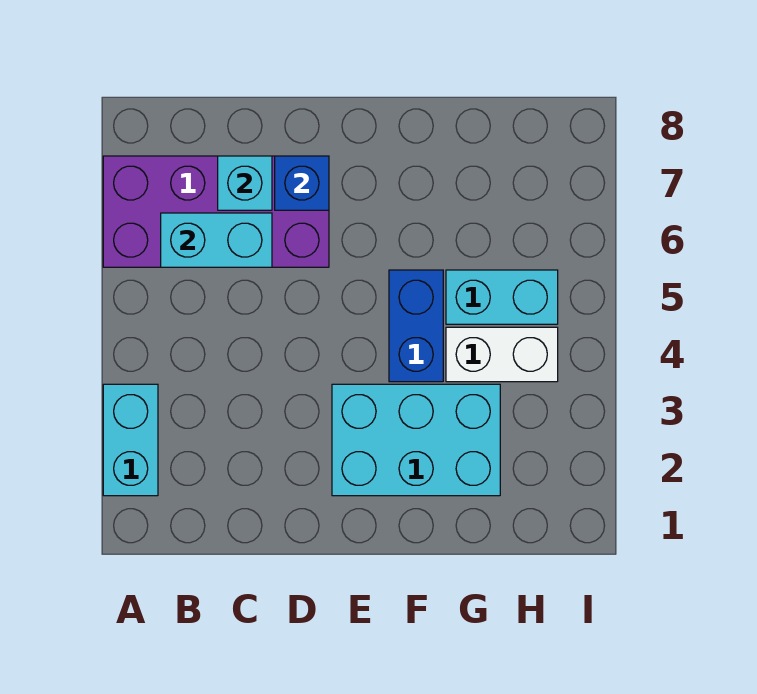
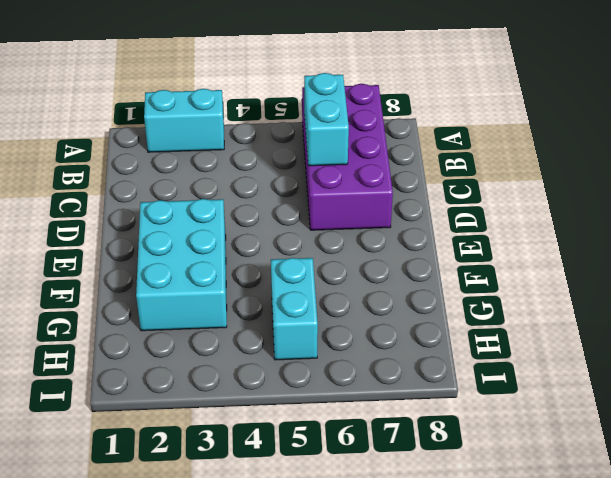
none -> blue brick F4:F5 level 1
none -> white brick G4:H4 level 1

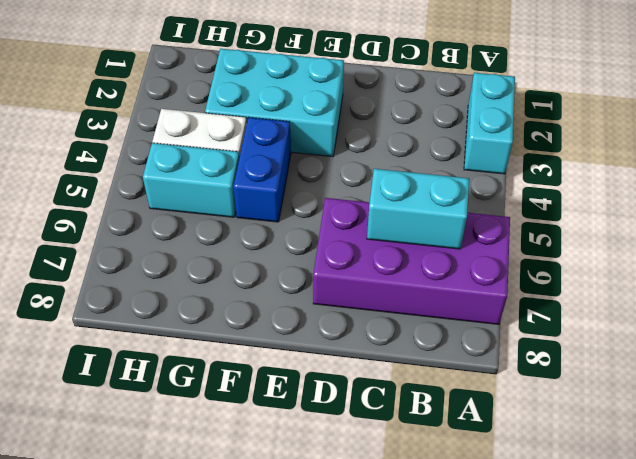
none -> cyan brick C7 level 2
none -> blue brick D7 level 2

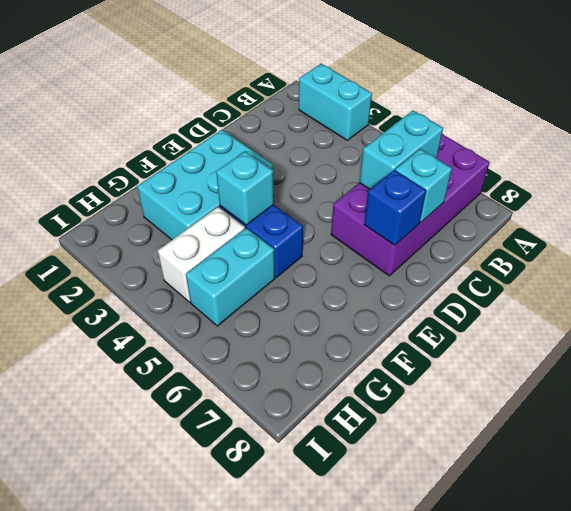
cyan brick F4 level 2 -> none

